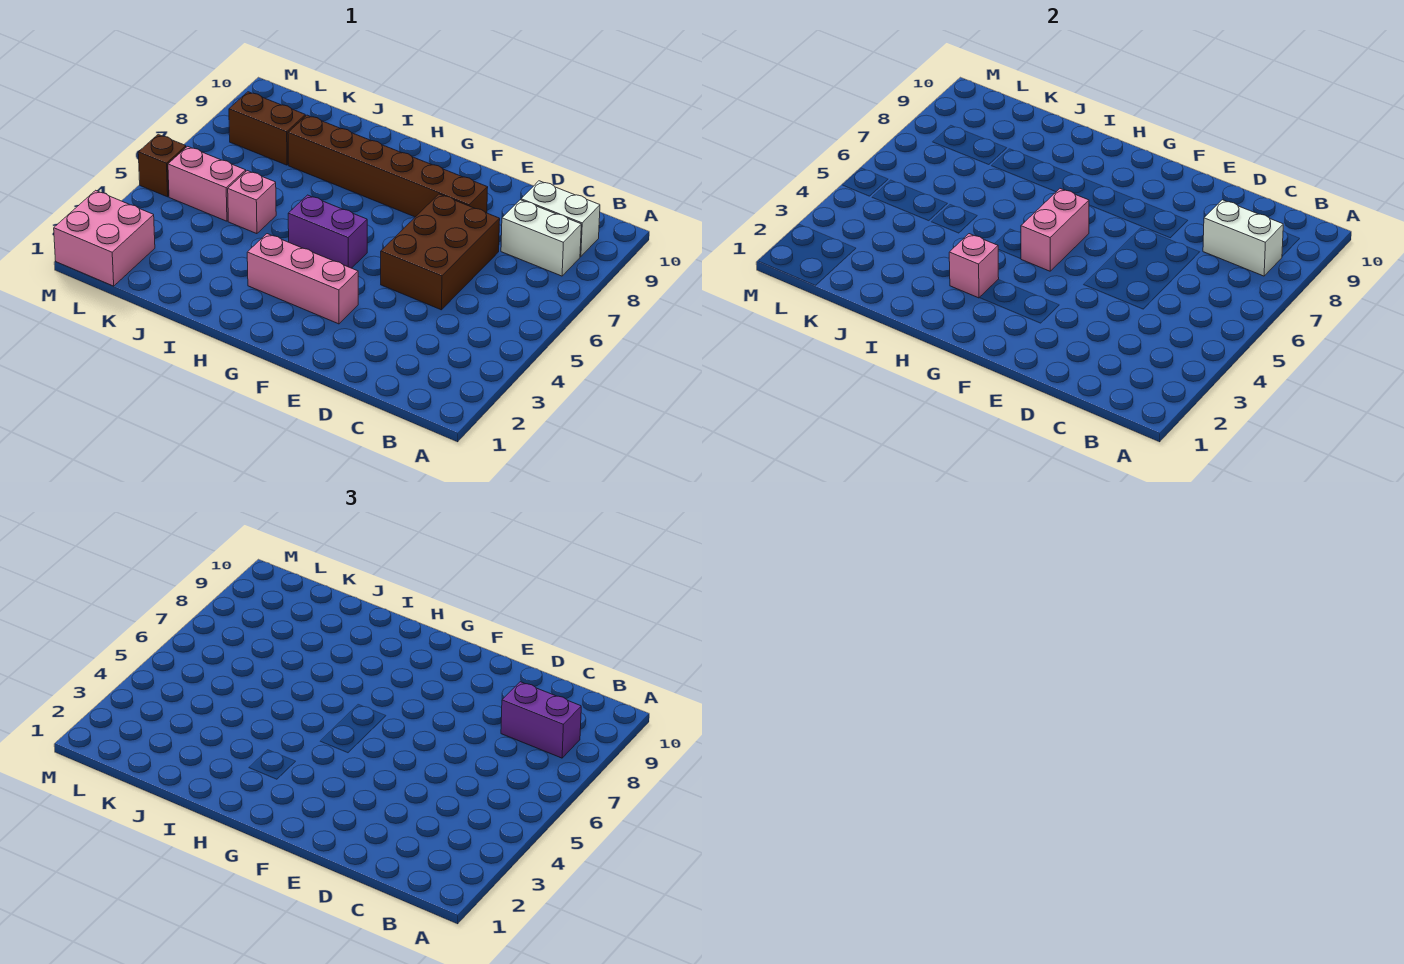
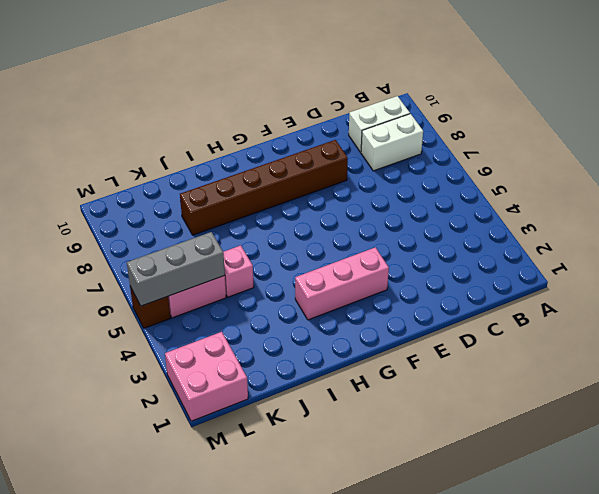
grey brick K5:M5 level 2 -> none
none -> brown brick D5:E7 level 1
none -> purple brick G5:H5 level 1
none -> brown brick K8:L8 level 1

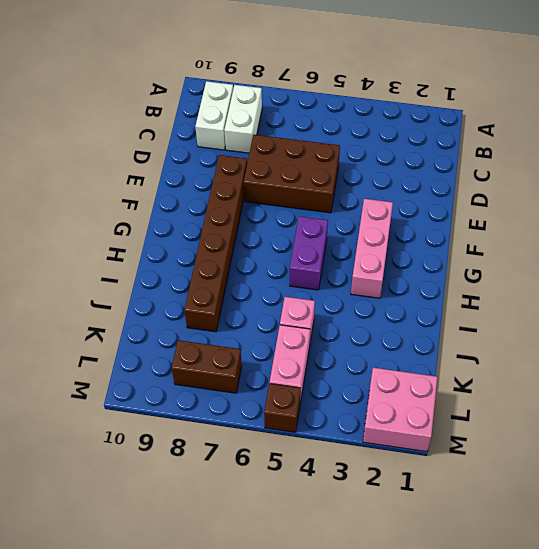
brown brick L7:L8 level 1 -> brown brick K8:L8 level 1
none -> white brick B8:C8 level 2
none -> pink brick G5:G6 level 2
none -> pink brick H3 level 2

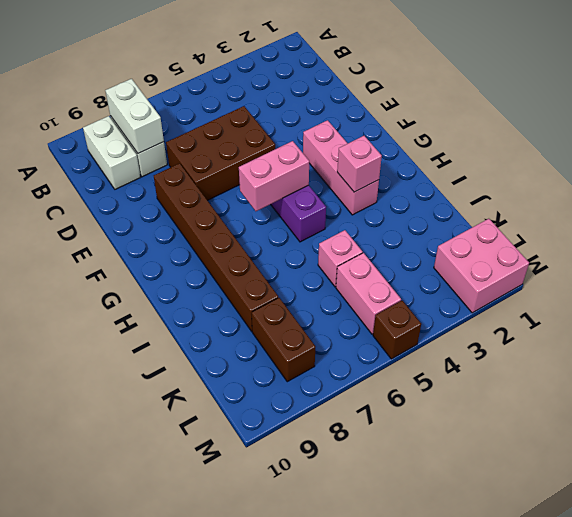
none -> purple brick B8:C8 level 3

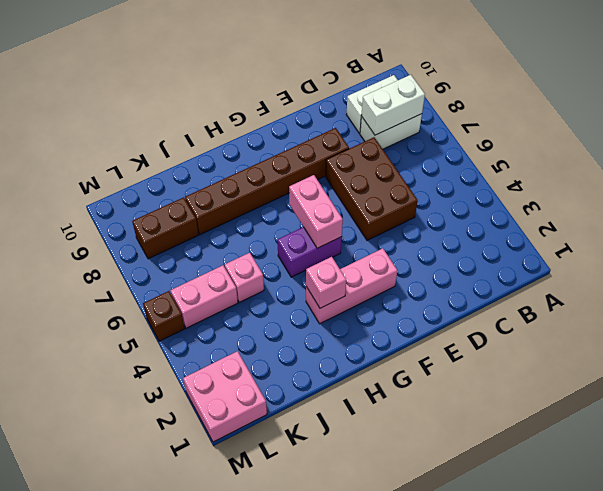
none -> purple brick B8:C8 level 3

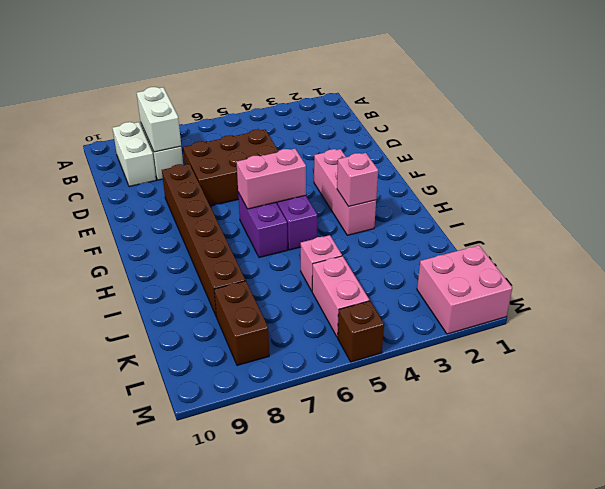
purple brick G6:H6 level 1 -> purple brick B8:C8 level 3

